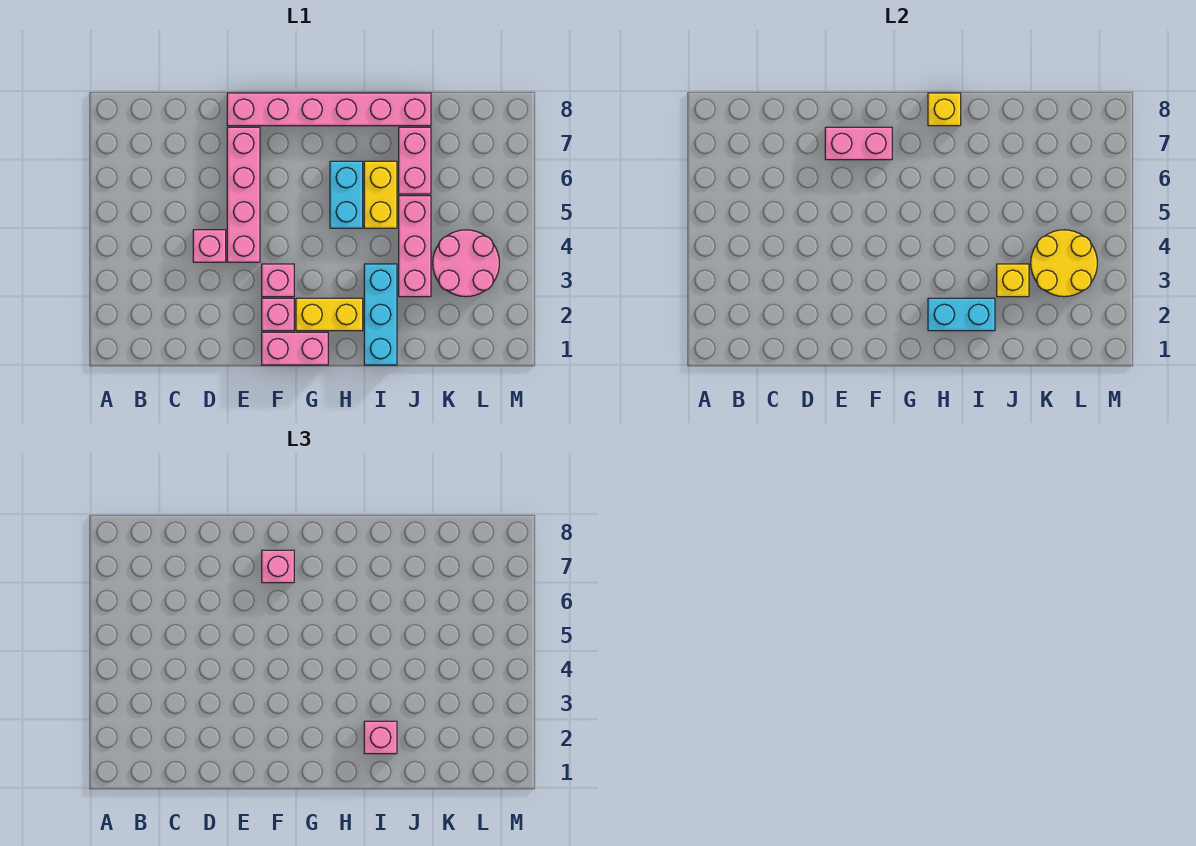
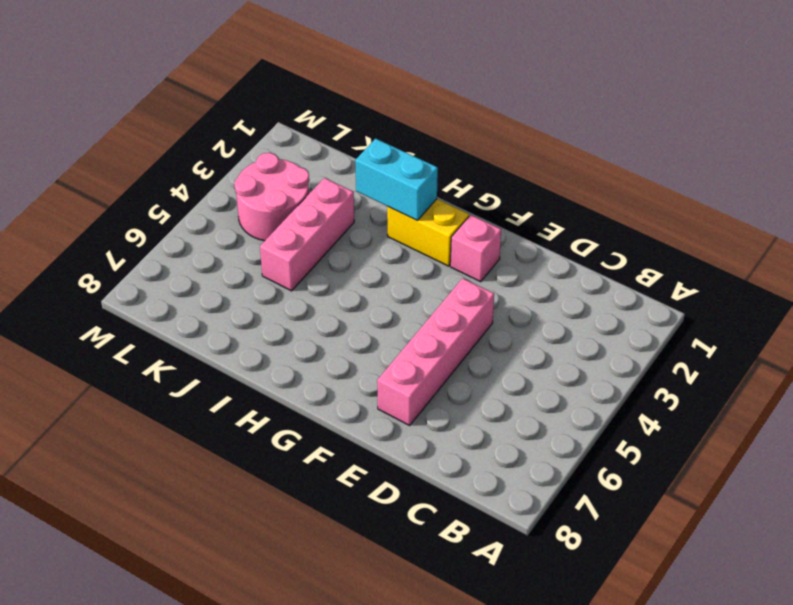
none -> pink brick D4 level 1
none -> pink brick E8:J8 level 1
none -> pink brick F1:G1 level 1

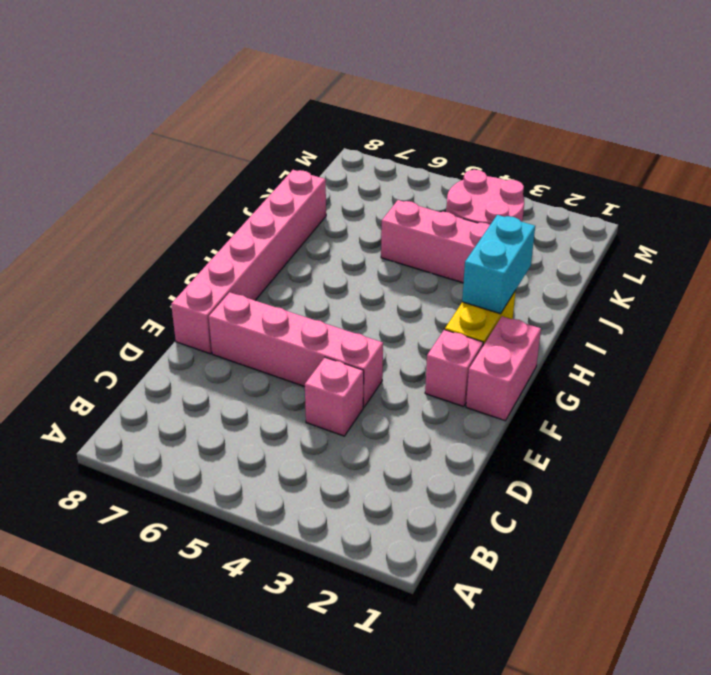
none -> pink brick F3 level 1
none -> cyan brick H5:H6 level 1
none -> cyan brick I1:I3 level 1

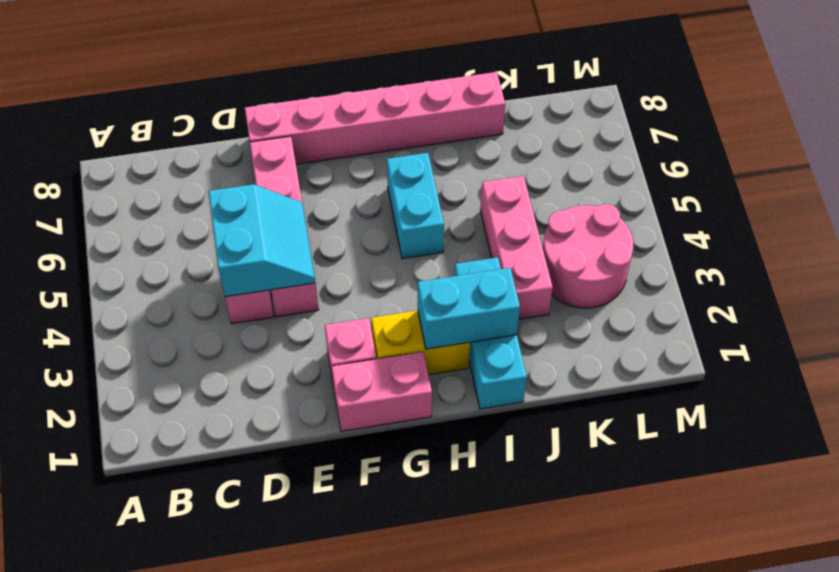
cyan slope D4:E5 level 2 top D -> none
none -> pink brick F3 level 1
none -> yellow brick I5:I6 level 1
none -> pink brick J6:J7 level 1

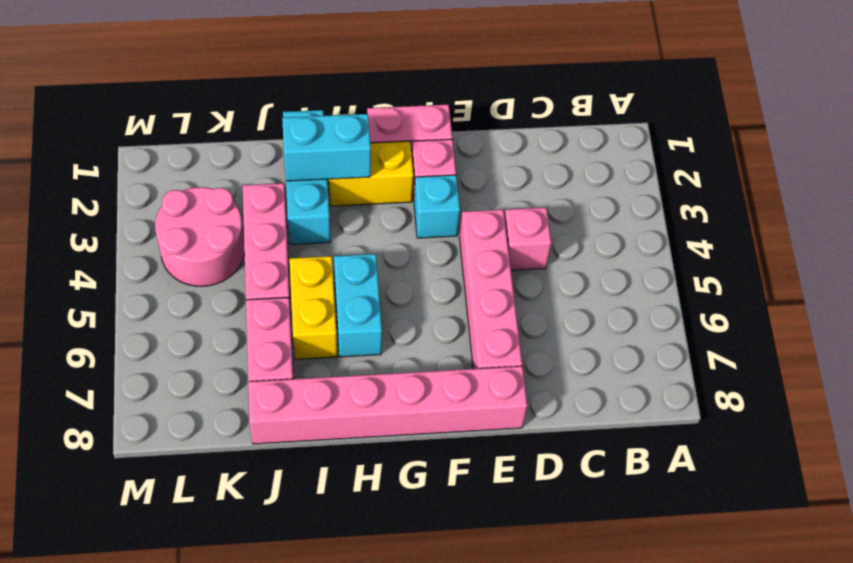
cyan brick F3 level 1 -> pink brick F3 level 1
none -> pink brick E7:F7 level 2
none -> yellow brick H8 level 2
none -> yellow brick J3 level 2

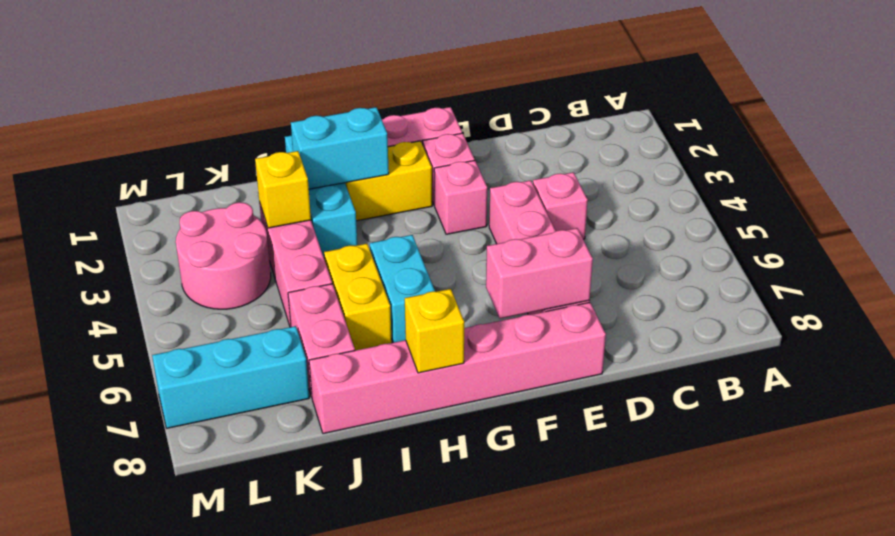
cyan brick K7:M7 level 1 -> none
none -> yellow round brick K3:L4 level 2
none -> pink brick F7 level 3
none -> pink brick I2 level 3

